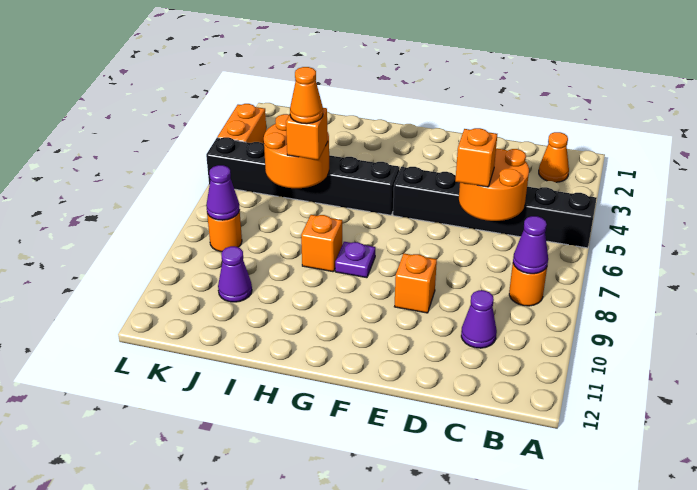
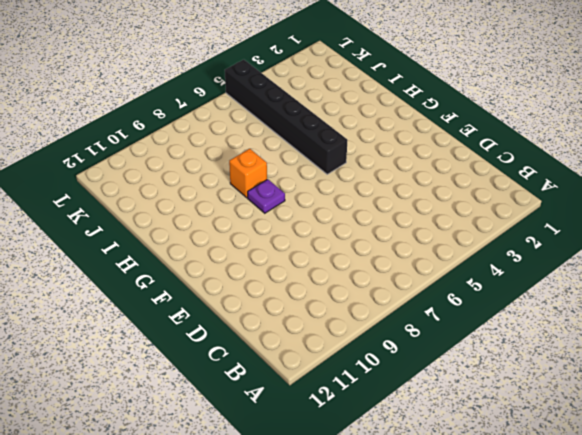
none -> black brick A5:F5 level 1
none -> orange cone B2 level 1
none -> orange round brick B8 level 1

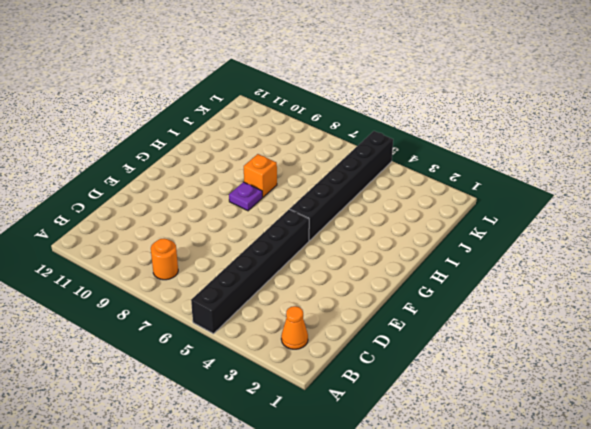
none -> purple cone C10 level 1
none -> orange brick E9 level 1
none -> purple cone J10 level 1

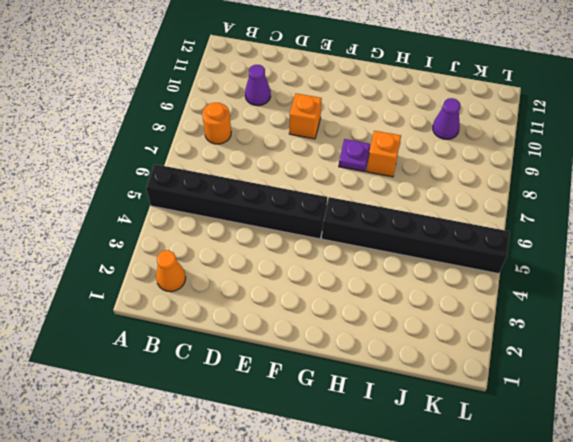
none -> orange round brick K8 level 1
none -> orange brick L3:L4 level 1
none -> purple cone B8 level 2

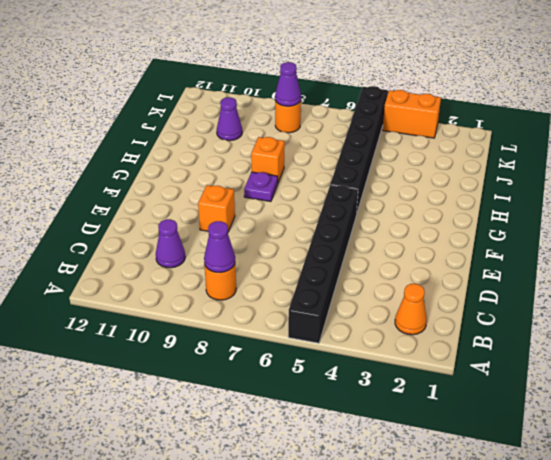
none -> orange round brick C5:D6 level 2
none -> orange round brick I5:J6 level 2
none -> orange brick D6 level 3

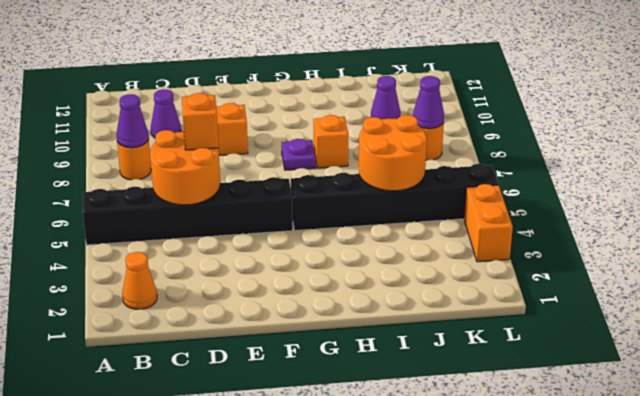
none -> orange brick I6 level 3
none -> orange cone I6 level 4

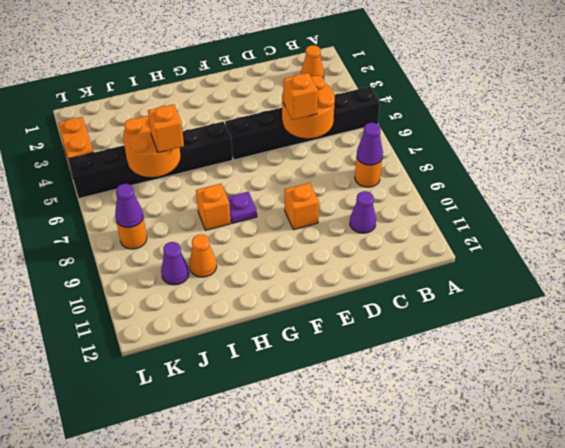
orange cone I10 level 1 -> orange cone I6 level 4

